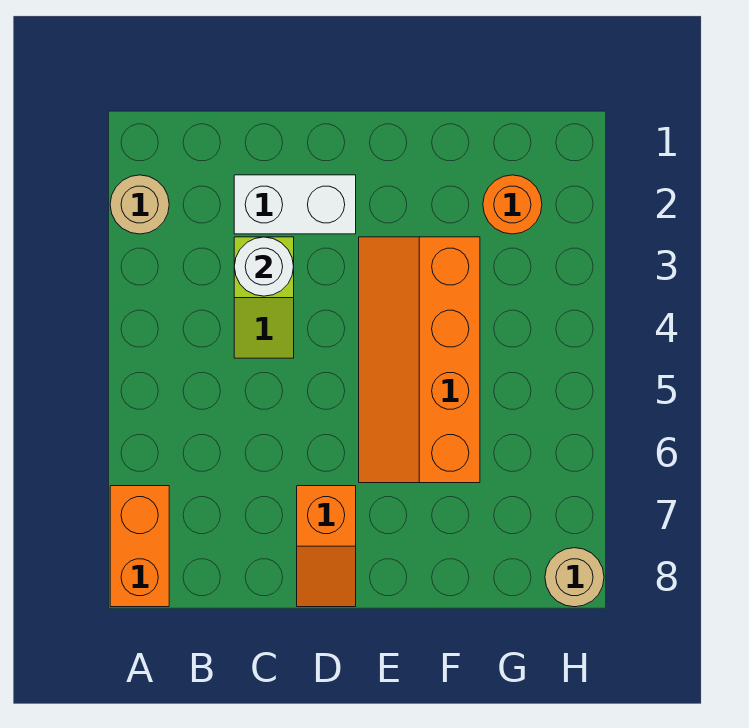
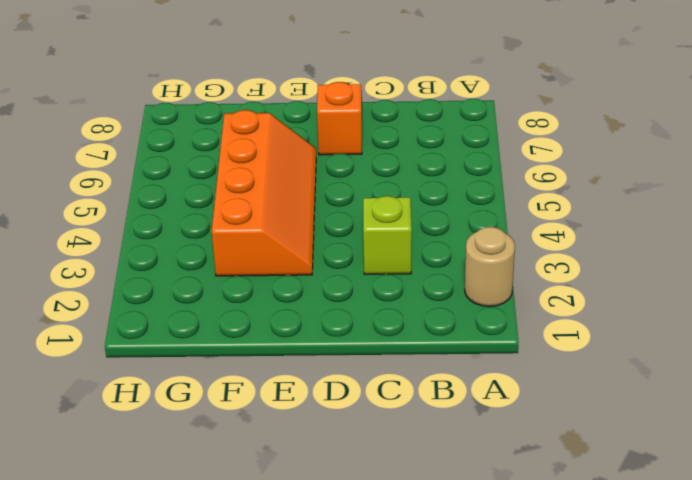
none -> orange brick A7:A8 level 1
none -> white brick C2:D2 level 1

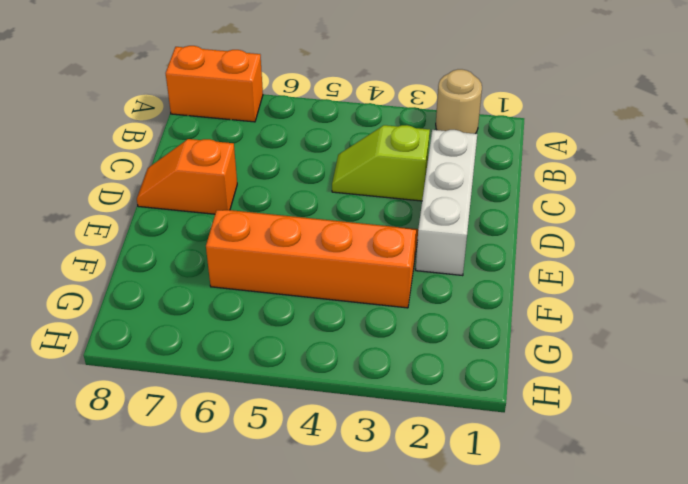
white brick C2:E2 level 1 -> white brick C2:D2 level 1
none -> orange round brick G2 level 1
none -> tan round brick H8 level 1

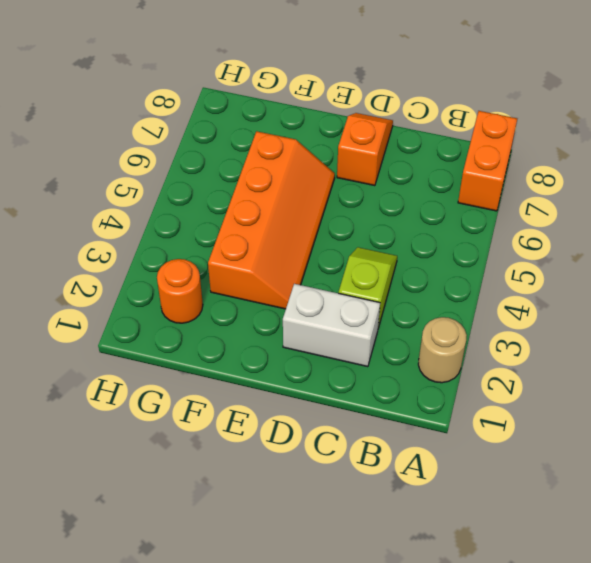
none -> tan round brick H8 level 1
none -> white round brick C3 level 2

